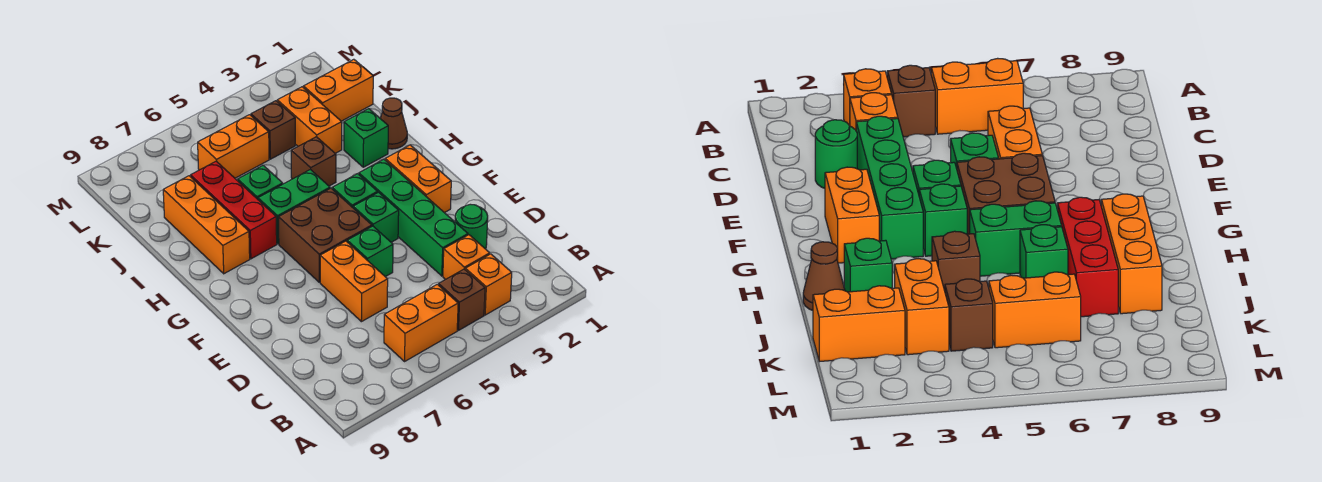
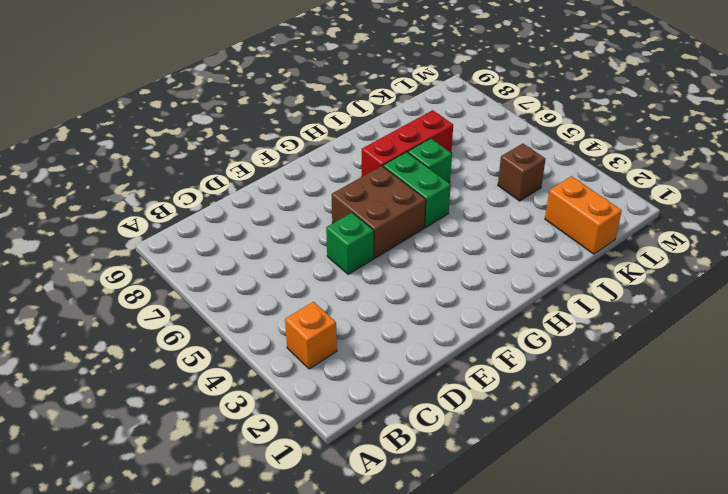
none -> brown brick B4 level 1
none -> orange brick B5:B6 level 1
none -> orange brick C3 level 1

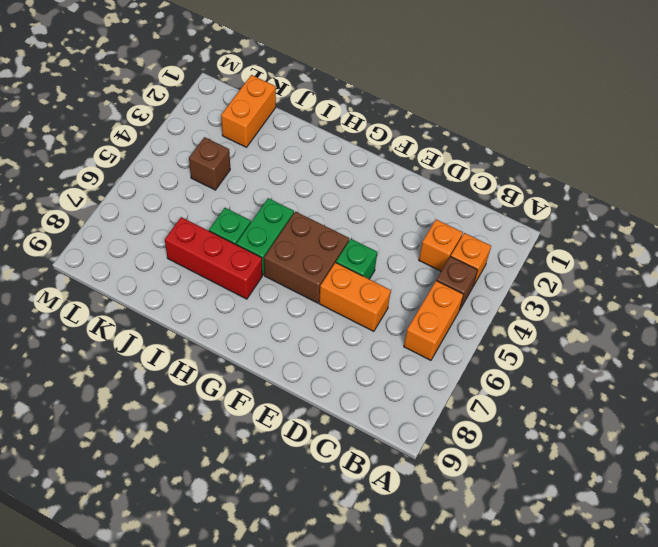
none -> green round brick D2 level 1
none -> green brick D3:G3 level 1
none -> orange brick F2:G2 level 1

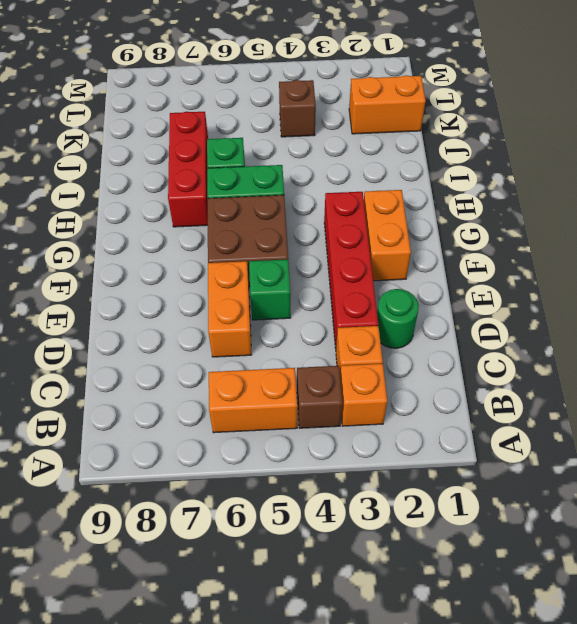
red brick D3:G3 level 1 -> green brick D3:G3 level 1
none -> green brick F4 level 1
none -> green brick G4 level 1
none -> orange brick H8:J8 level 1

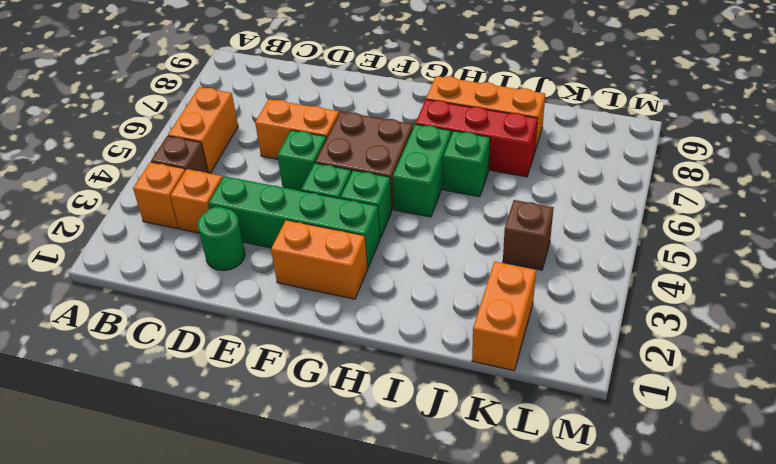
none -> brown cone I1 level 1
none -> green brick I2 level 1
none -> brown brick I4 level 1

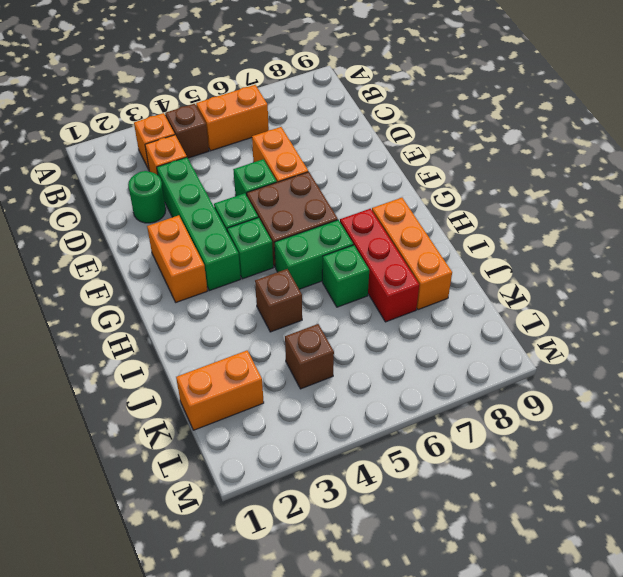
none -> brown cone I1 level 1
none -> green brick I2 level 1
none -> orange brick J3:K3 level 1

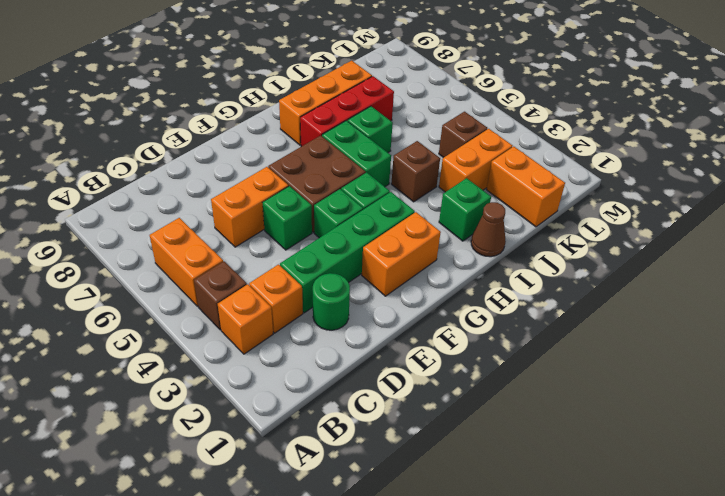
none -> orange brick K5:K6 level 1

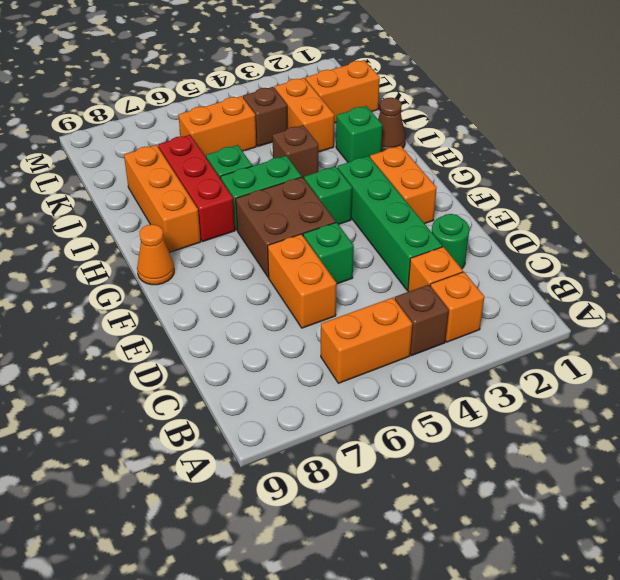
orange cone G9 level 1 -> none
none -> green brick F4 level 1

